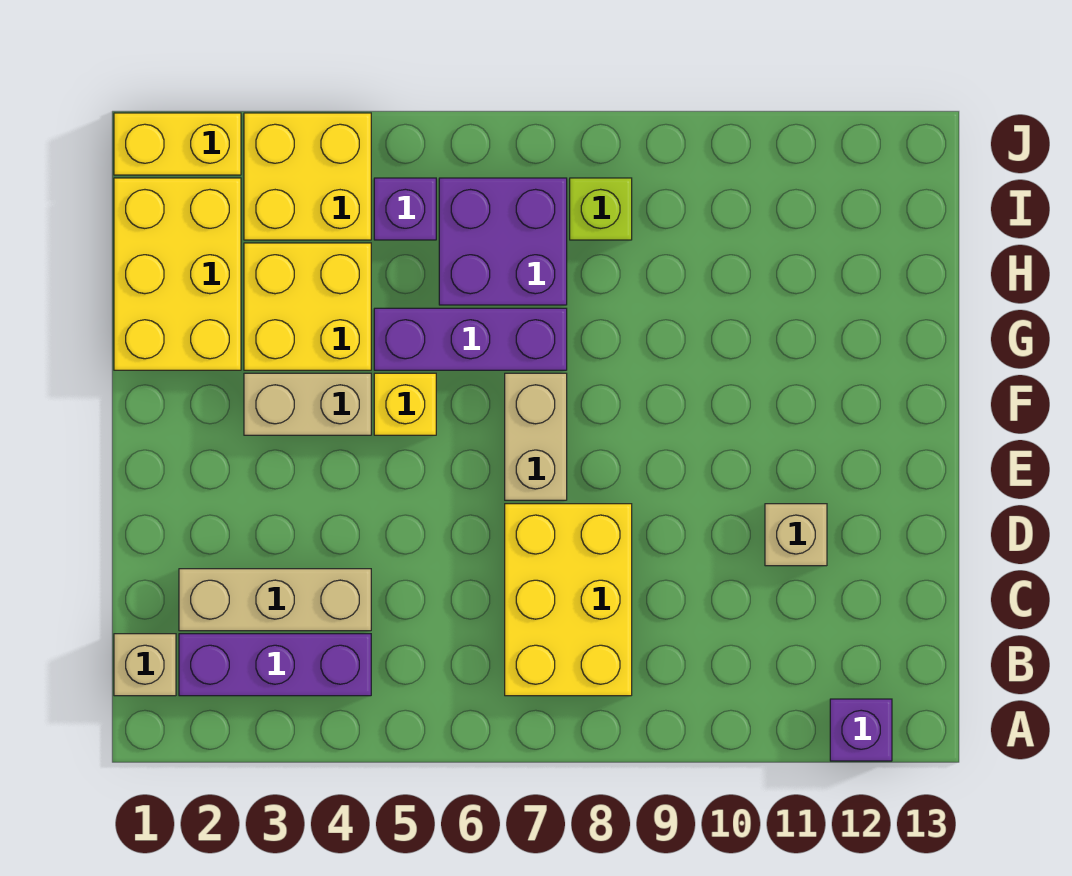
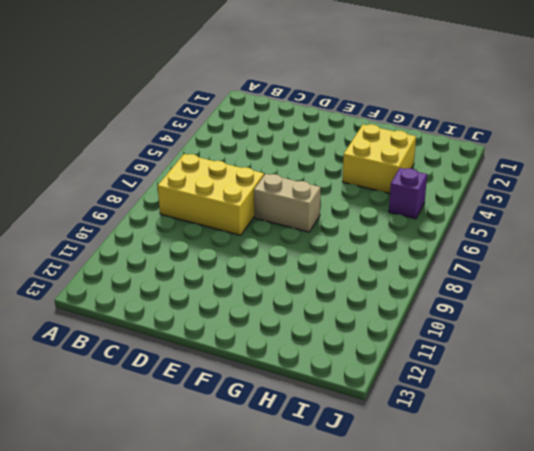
none -> purple brick A12 level 1
none -> tan brick B1 level 1
none -> purple brick B2:B4 level 1

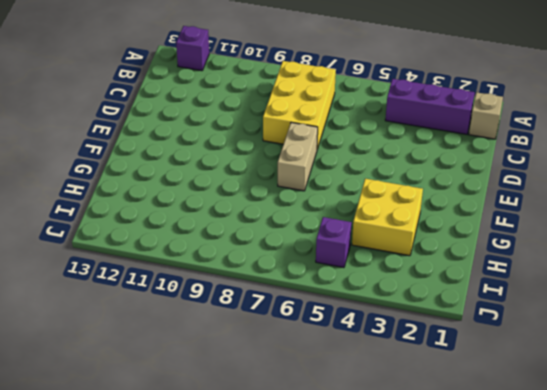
none -> tan brick C2:C4 level 1
none -> tan brick D11 level 1
none -> tan brick F3:F4 level 1

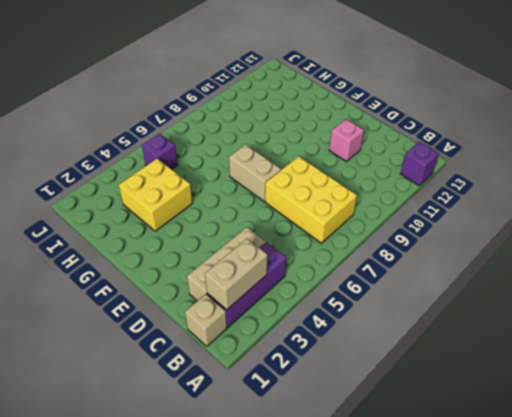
tan brick B2:B3 level 2 -> tan brick F3:F4 level 1
pink brick D11 level 1 -> tan brick D11 level 1
none -> yellow brick F5 level 1
none -> yellow brick G1:I2 level 1
none -> purple brick G5:G7 level 1

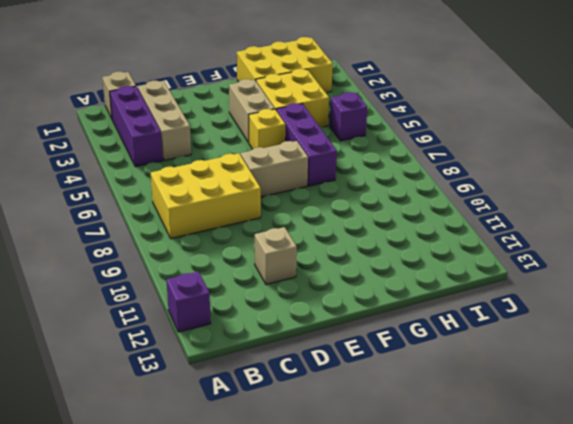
none -> purple brick H6:I7 level 1
none -> yellow brick I3:J4 level 1
none -> lime brick I8 level 1

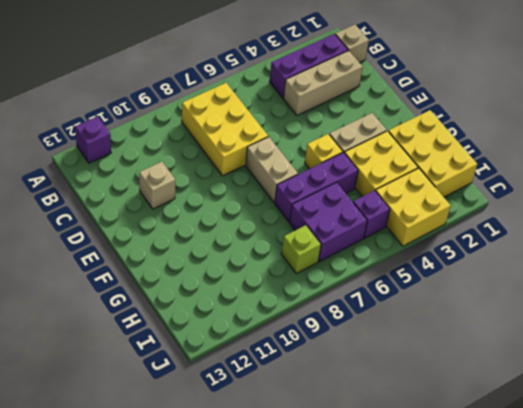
none -> yellow brick J1:J2 level 1

